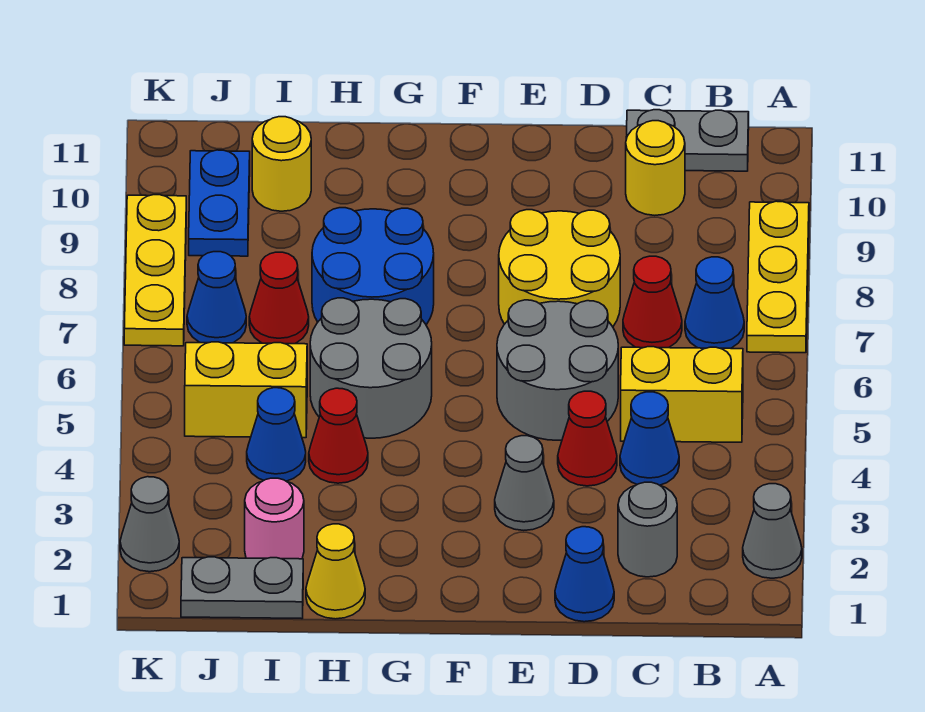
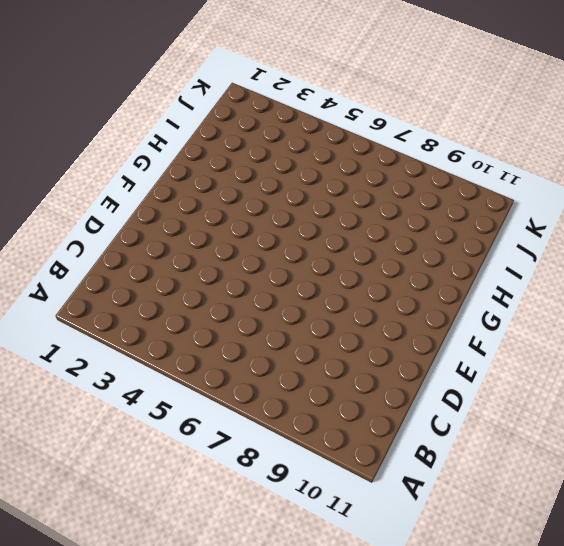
none -> grey cone A2 level 1
none -> yellow plate A7:A9 level 1
none -> yellow brick B5:C5 level 1

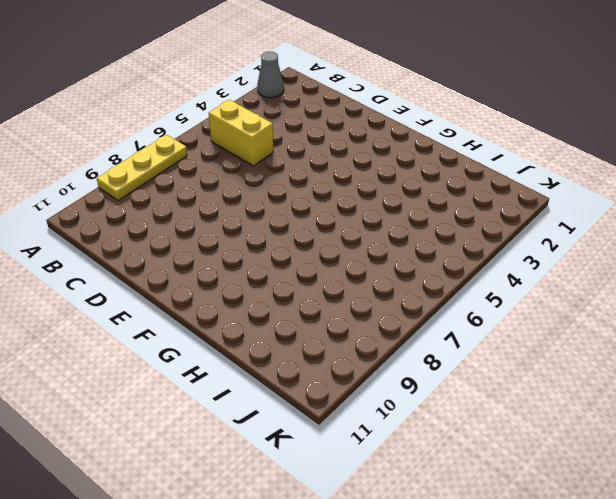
none -> blue cone B7 level 1
none -> grey plate B11:C11 level 1
none -> grey round brick C2 level 1

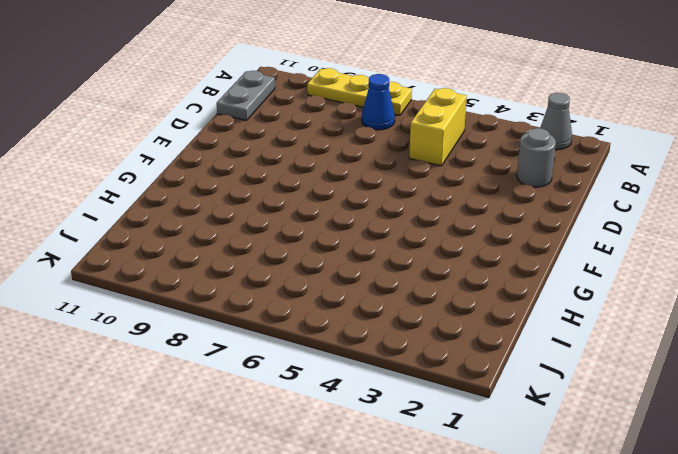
none -> blue cone C4 level 1
none -> red cone C7 level 1
none -> yellow round brick C10 level 1

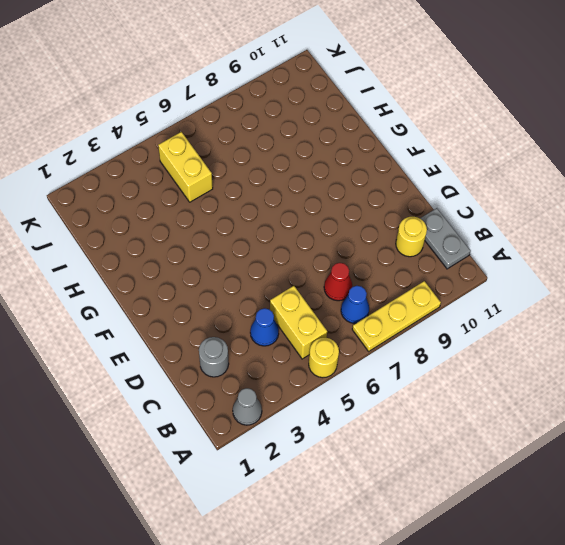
yellow round brick A5 level 1 -> yellow round brick I10 level 1
none -> blue cone D1 level 1
none -> red cone D4 level 1
none -> grey round brick D5:E6 level 1

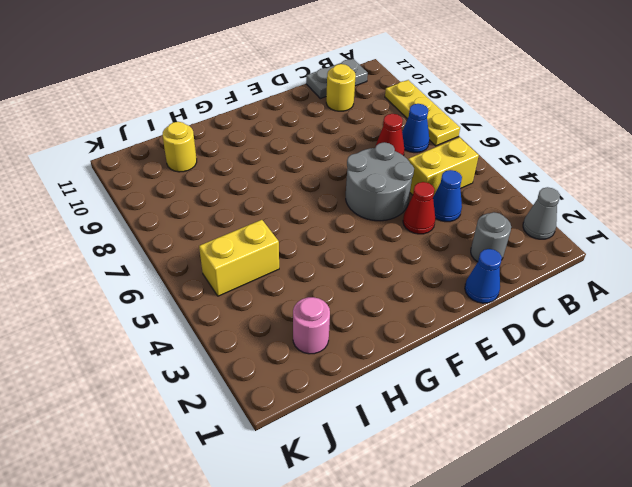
none -> yellow round brick D7:E8 level 1
none -> grey cone E3 level 1
none -> grey round brick G5:H6 level 1

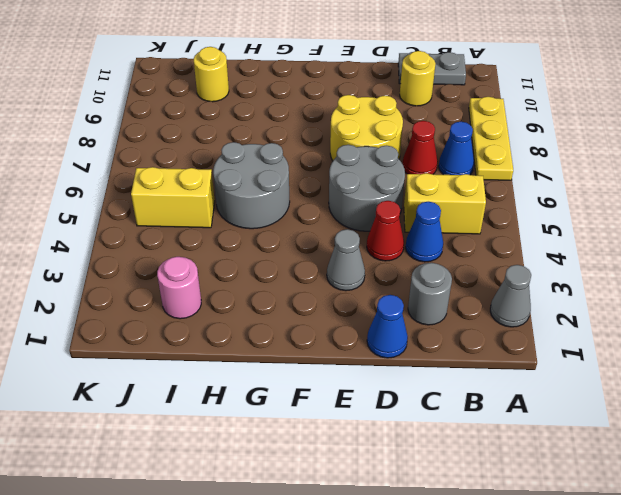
none -> blue round brick G7:H8 level 1
none -> yellow cone H1 level 1
none -> red cone H4 level 1

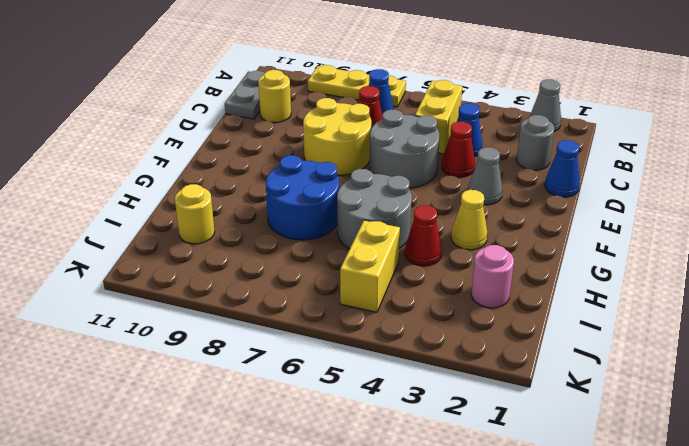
yellow cone G3 level 1 -> yellow cone H1 level 1
none -> grey plate I1:J1 level 1
none -> blue cone I4 level 1
none -> red cone I7 level 1

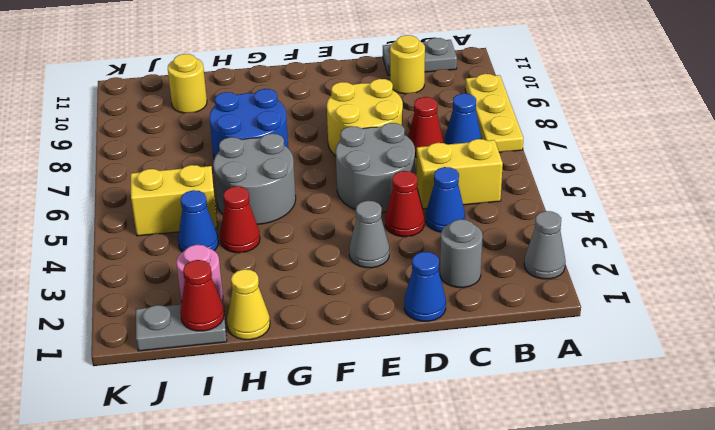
red cone I1 level 2 -> red cone I7 level 1
none -> blue cone J7 level 1
none -> blue plate J9:J10 level 1
none -> grey cone K2 level 1

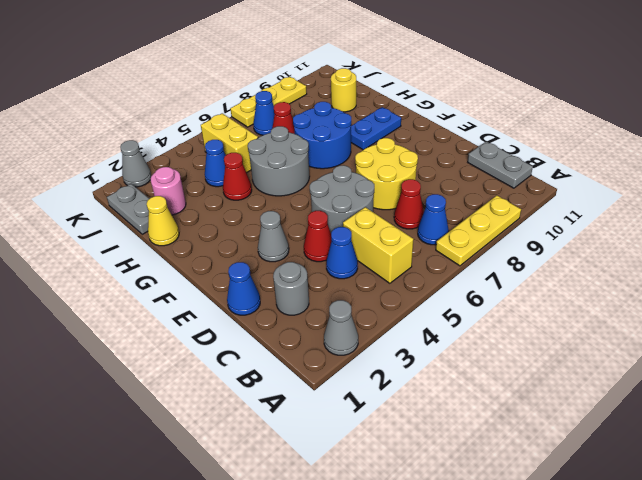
blue plate G9:G10 level 1 -> blue plate J9:J10 level 1
none -> yellow round brick C10 level 1

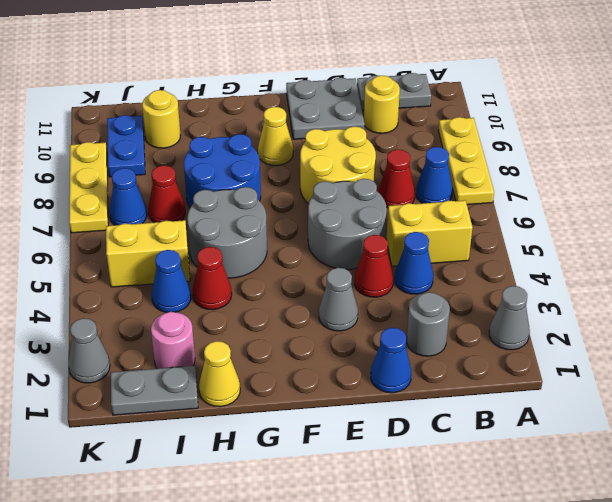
grey plate D10:E11 level 1 -> none
yellow cone F9 level 1 -> none

